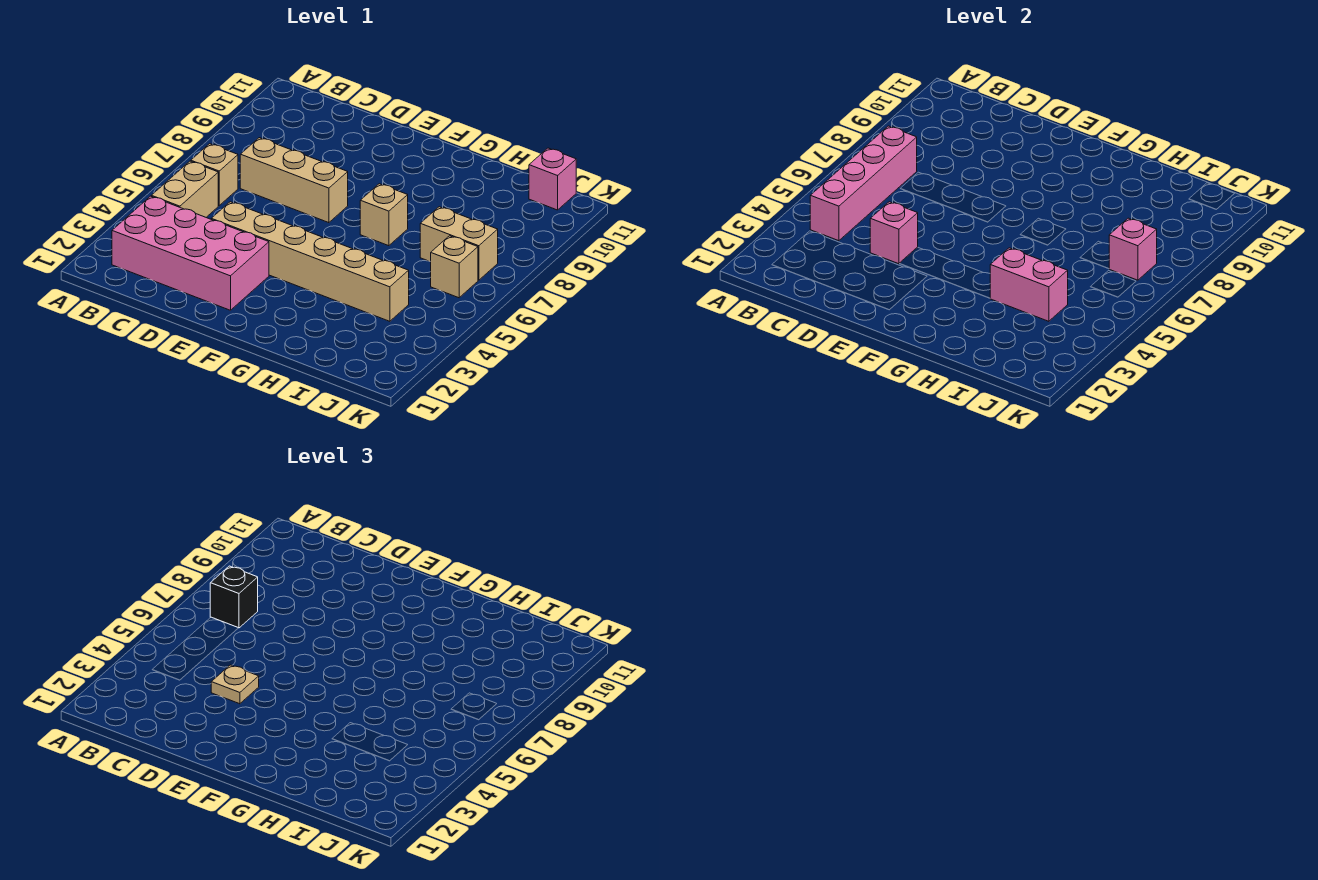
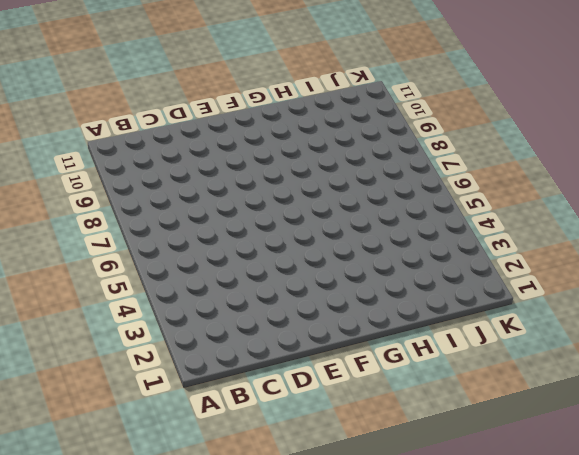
none -> pink brick B2:E3 level 1
none -> tan brick B4:B5 level 1
none -> tan brick B6 level 1

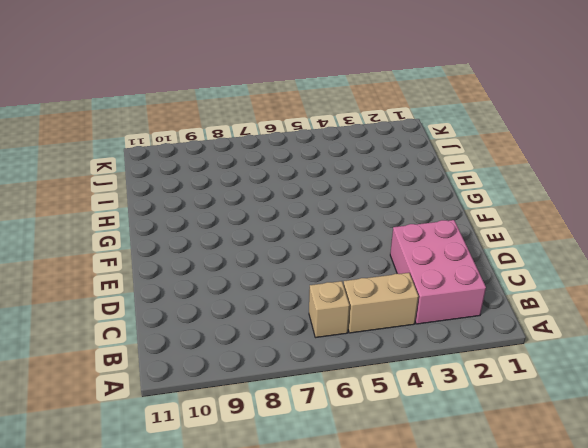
pink brick B2:D3 level 1 -> pink brick B2:E3 level 1
none -> tan brick C7:E7 level 1
none -> tan brick D4:I4 level 1
none -> tan brick G7 level 1

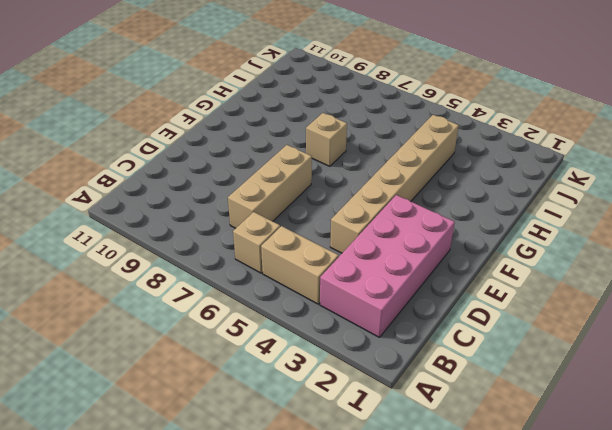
none -> tan brick I7:J7 level 1
none -> tan brick J6 level 1
none -> pink brick J11 level 1

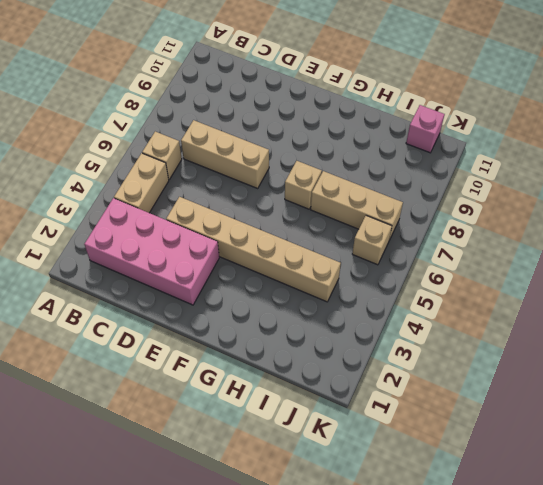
tan brick H7:J7 level 1 -> tan brick I7:J7 level 1
none -> pink brick B4:B7 level 2
none -> pink brick D4 level 2
none -> pink brick H4:I4 level 2

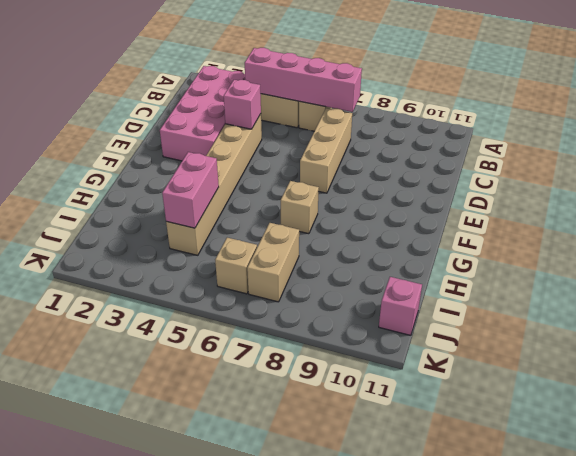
none -> pink brick J7 level 2
none -> black brick B7 level 3
none -> tan plate D4 level 3

